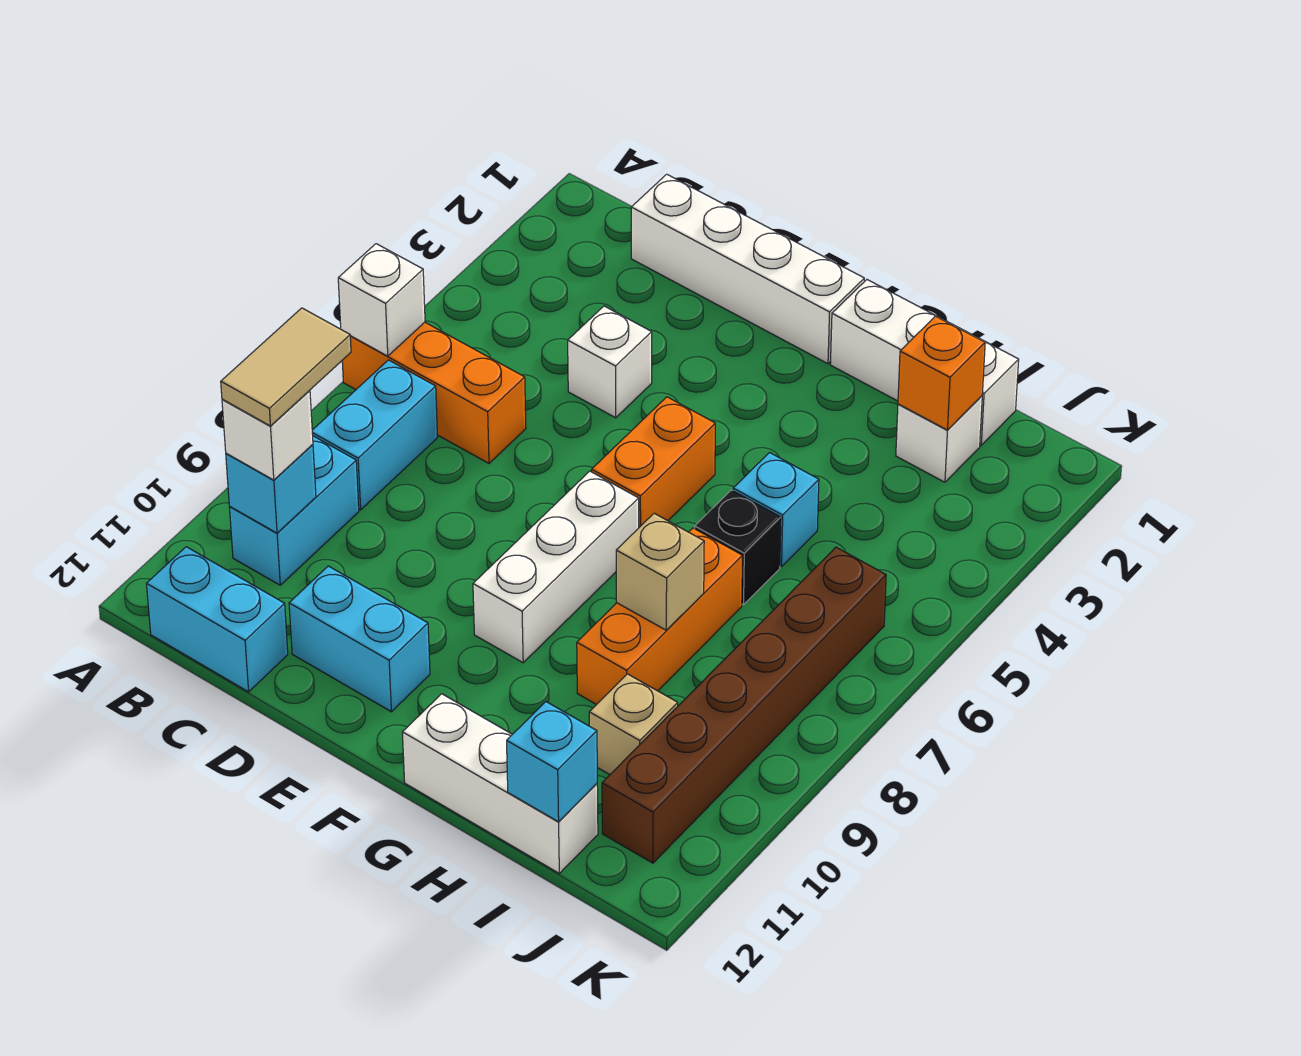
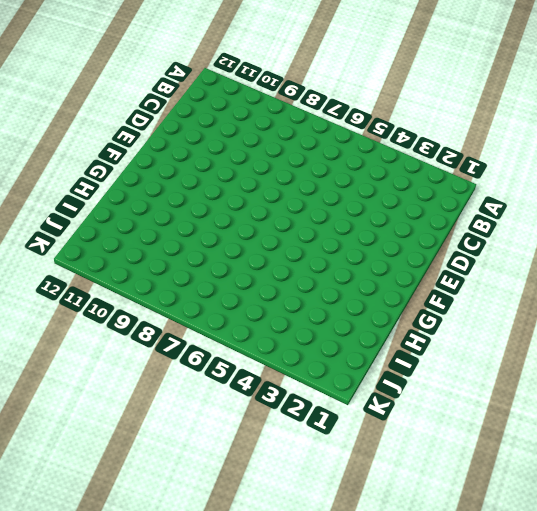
none -> orange brick A6:C6 level 1
none -> cyan brick B7:B8 level 1
none -> cyan brick B9:B10 level 1

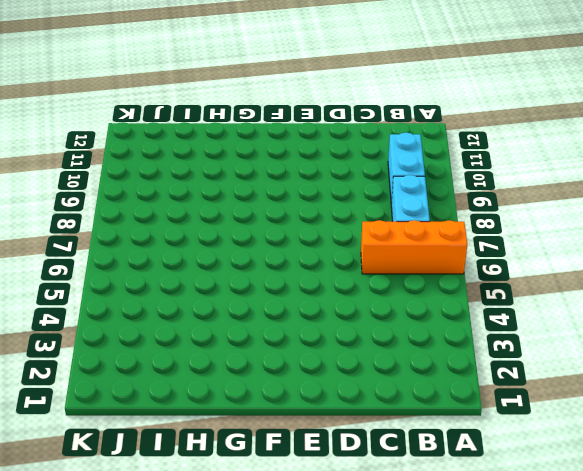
none -> cyan brick B12:C12 level 1
none -> white brick C1:F1 level 1
none -> white brick D4 level 1

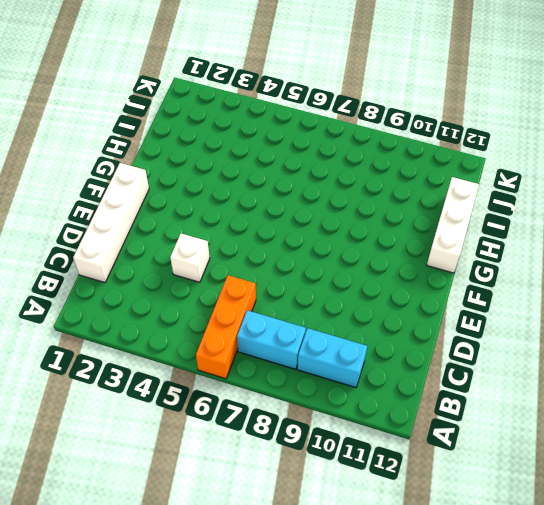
none -> cyan brick B12:C12 level 1
none -> cyan brick D11:E11 level 1
none -> orange brick F5:F6 level 1

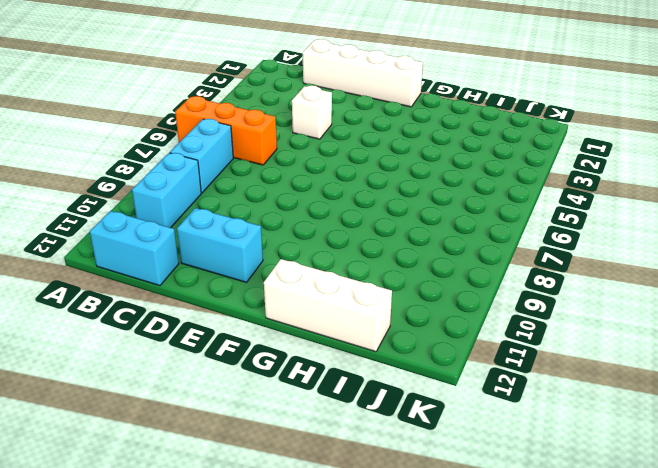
none -> orange brick F5:F6 level 1
none -> white brick F7:F9 level 1
none -> white brick G1:I1 level 1

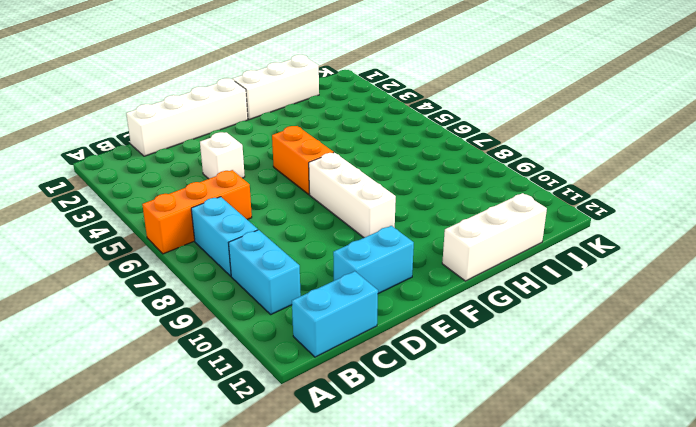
none -> cyan brick H5 level 1
none -> black brick H6 level 1
none -> orange brick H7:H9 level 1

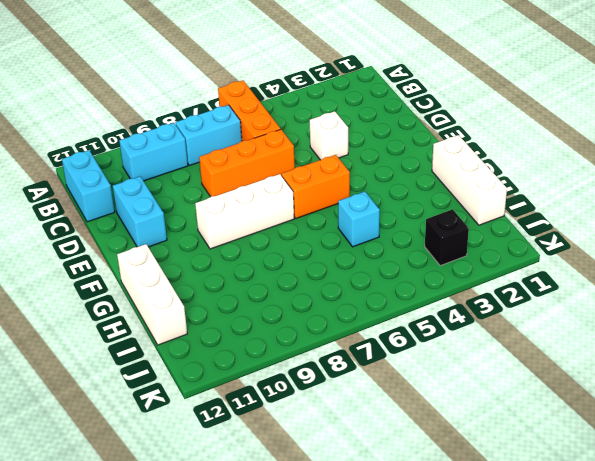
orange brick D6:D8 level 1 -> orange brick H7:H9 level 1
black brick J3 level 1 -> black brick H6 level 1
none -> white brick C1:F1 level 1
none -> white brick I2 level 1
none -> tan brick I10 level 1

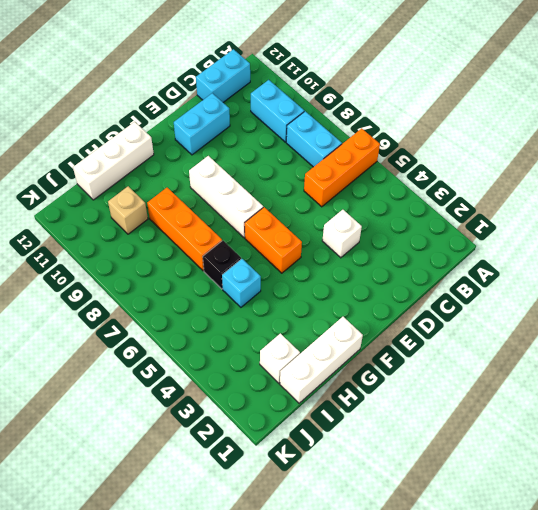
none -> white brick C1:F1 level 1
none -> brown brick J6:J11 level 1
none -> white brick A6 level 2

